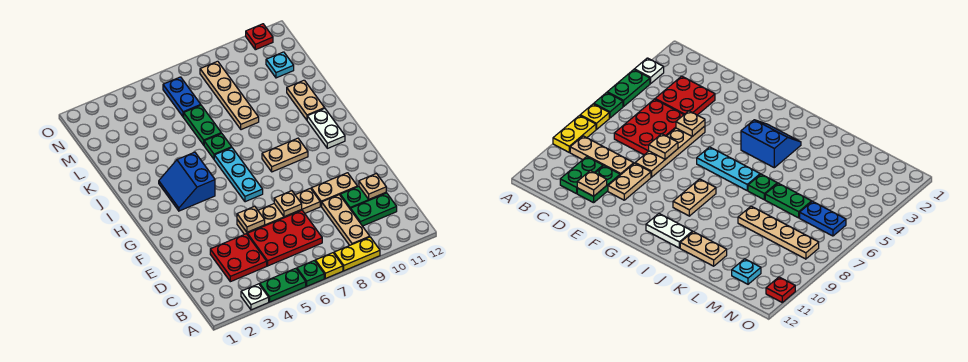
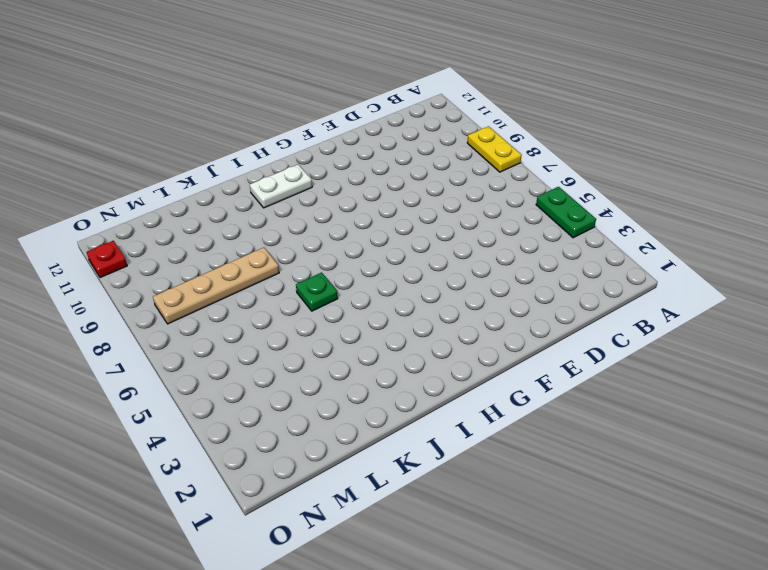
none -> white plate A3 level 1
none -> green plate A6 level 1
none -> yellow plate A7 level 1

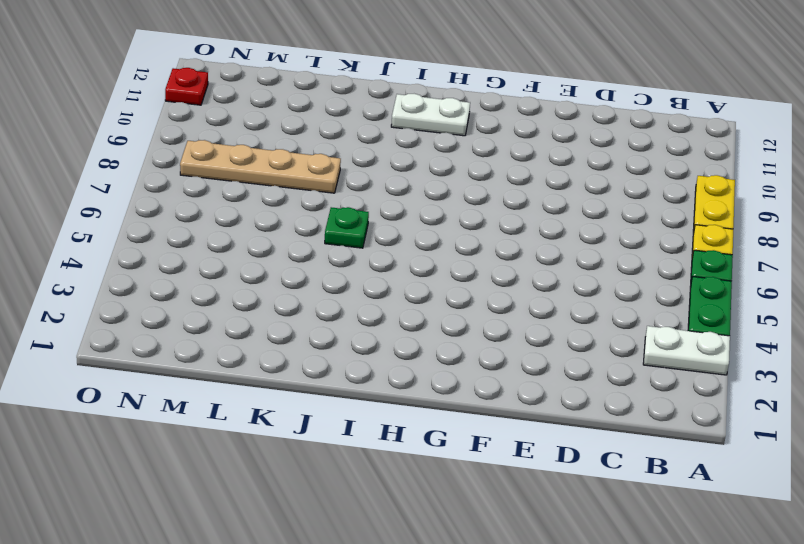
white plate A3:B3 level 1 -> white plate A3 level 1
none -> tan plate B9:D9 level 1
none -> red plate C3:D4 level 1
none -> red plate C5:D7 level 1

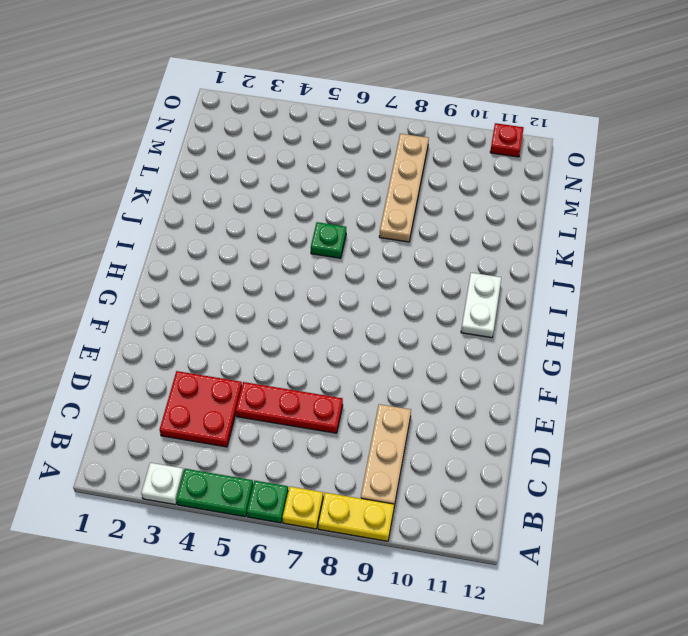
red plate D5:D7 level 1 -> red plate C5:D7 level 1
none -> green plate C10:C11 level 1
none -> green plate D10:D11 level 1
none -> tan plate E5:E8 level 1

